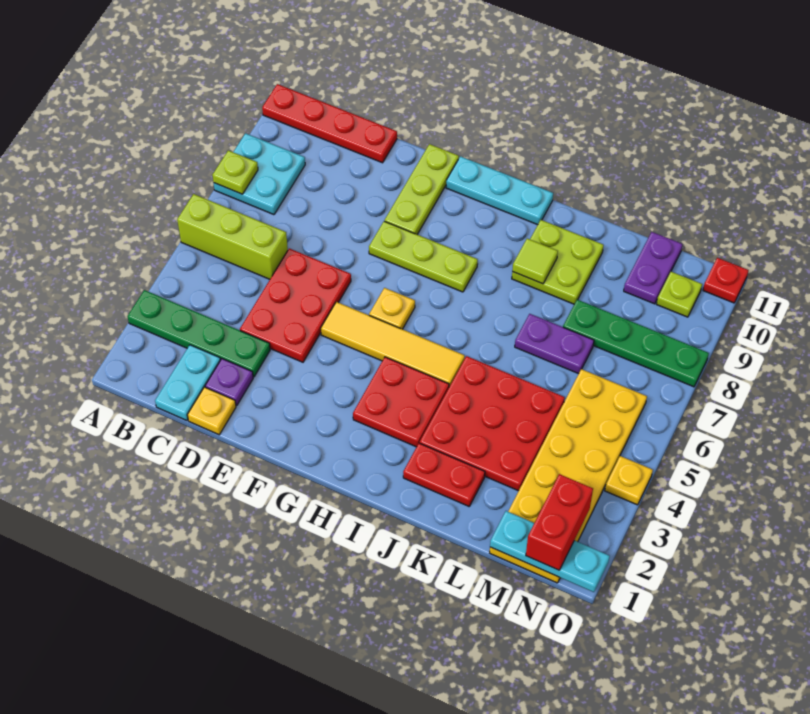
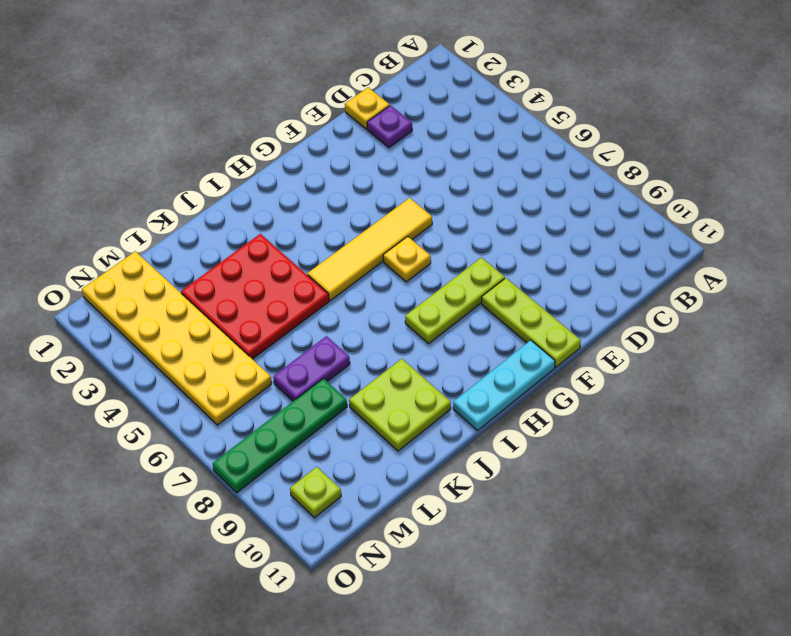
none -> green plate A3:D3 level 1
none -> lime brick A6:C6 level 1
none -> cyan plate A8:B9 level 1

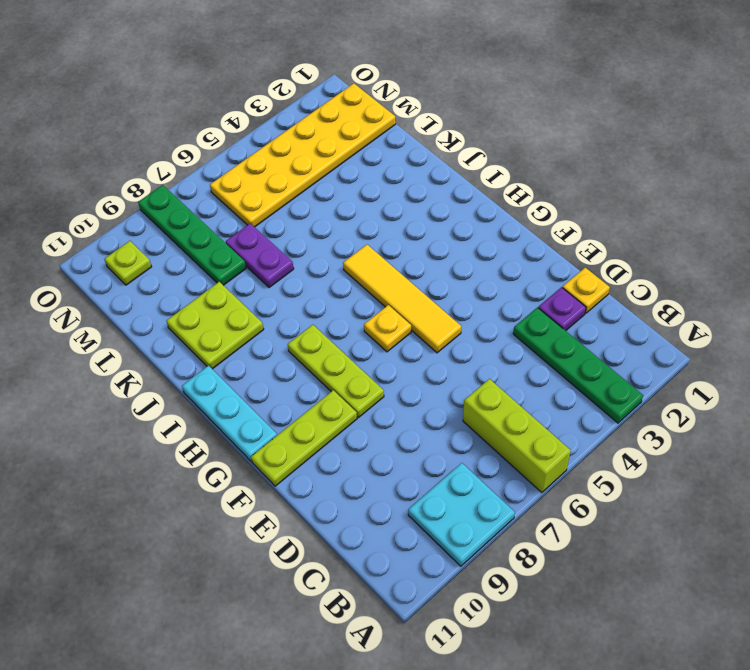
none -> red plate A11:D11 level 1
none -> cyan plate C1:C2 level 1
none -> red plate D4:E6 level 1

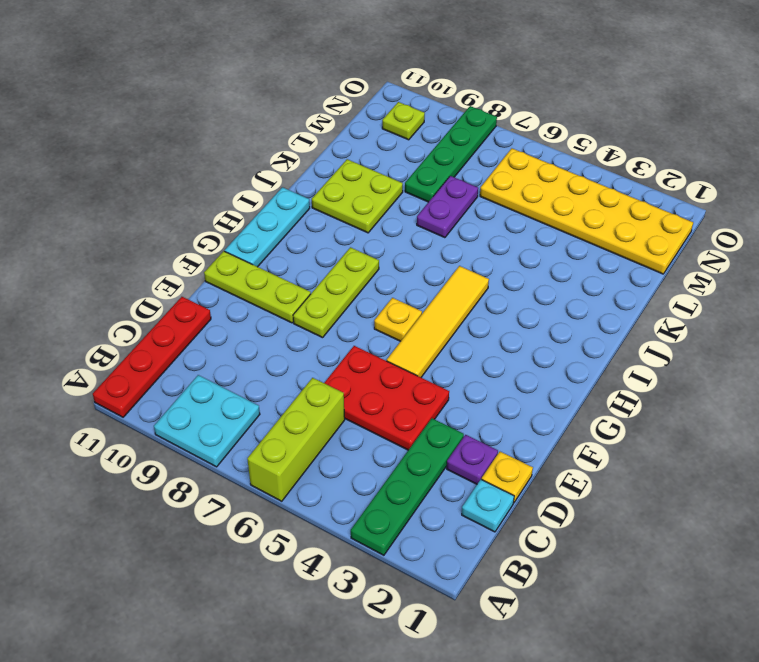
cyan plate C1 level 1 -> cyan plate C1:C2 level 1
none -> red plate H3:I4 level 1
none -> red plate J2:K2 level 1
none -> red plate J3:L5 level 1

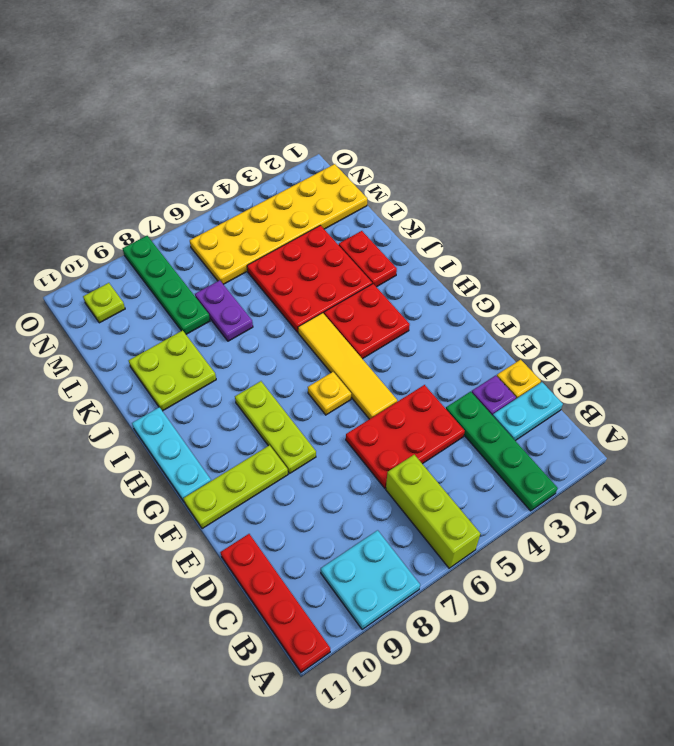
none -> purple plate M10:M11 level 1
none -> yellow plate O4 level 1
none -> red plate O11 level 1

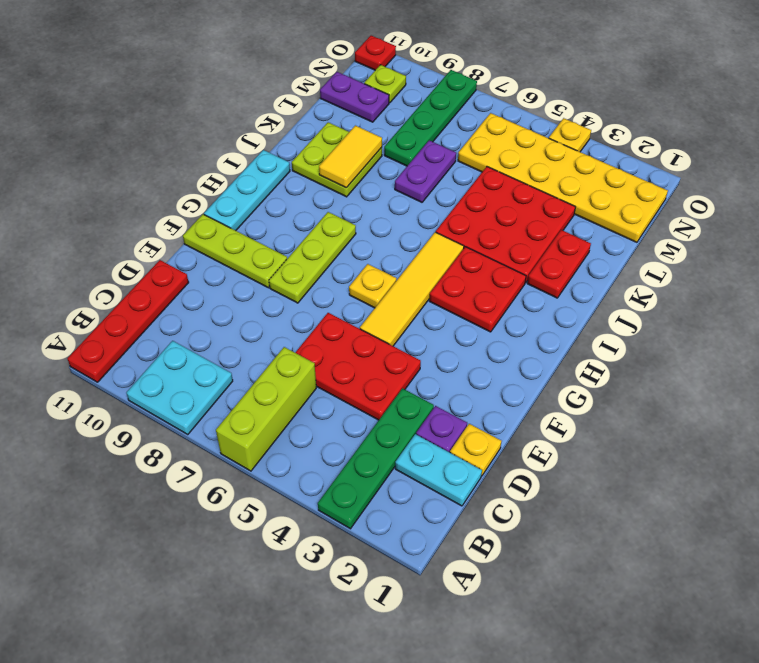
yellow tile J9:K9 level 2 -> lime tile J9 level 2
none -> lime plate A8 level 2
none -> cyan plate M1:O1 level 2
none -> red brick N1:N2 level 3

